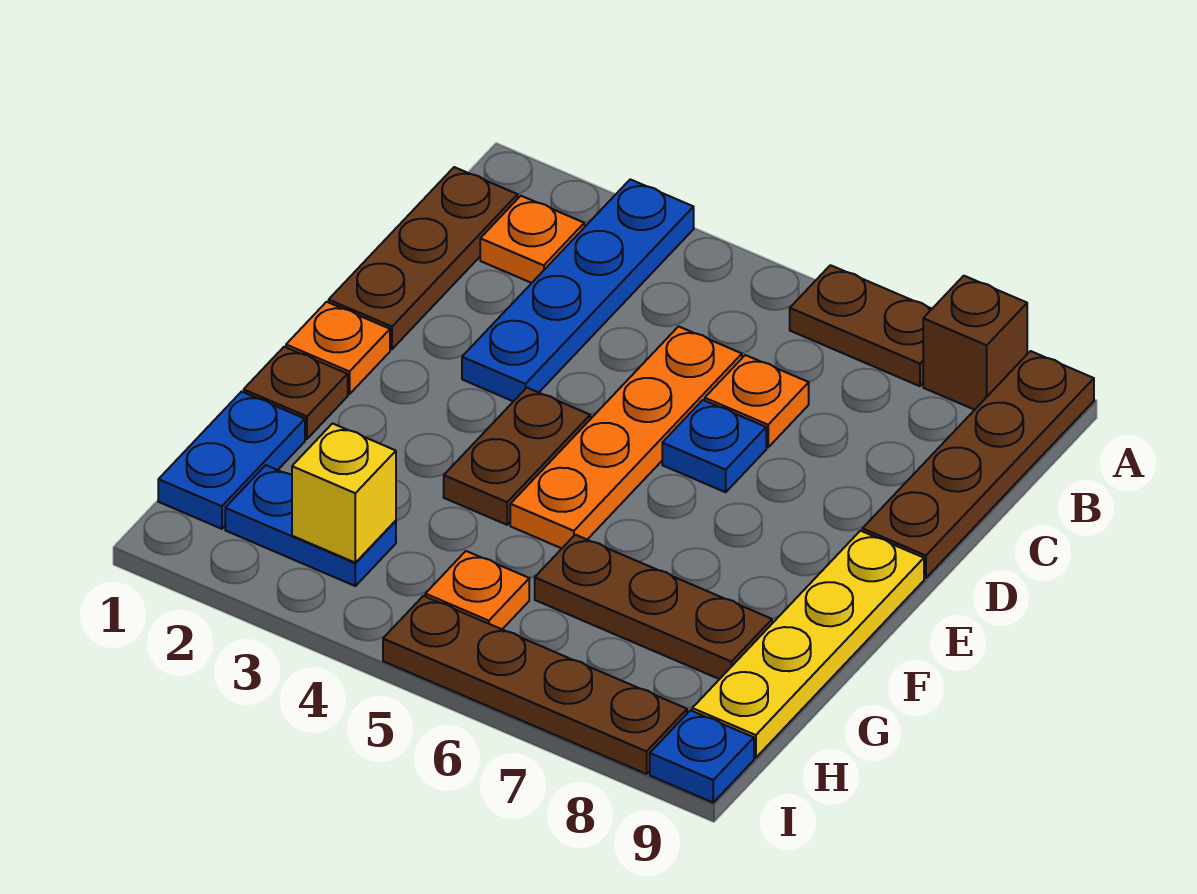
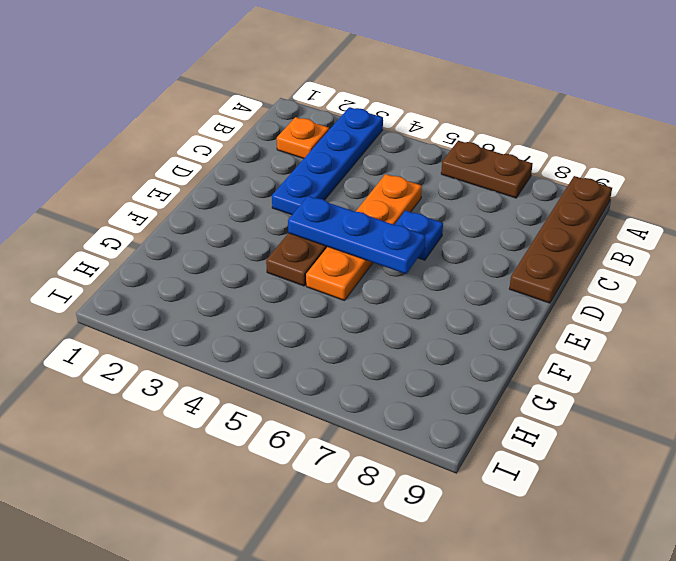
blue plate E4:E6 level 2 -> none
none -> brown brick A8 level 1
none -> brown plate B1:D1 level 1
none -> orange plate C6 level 1

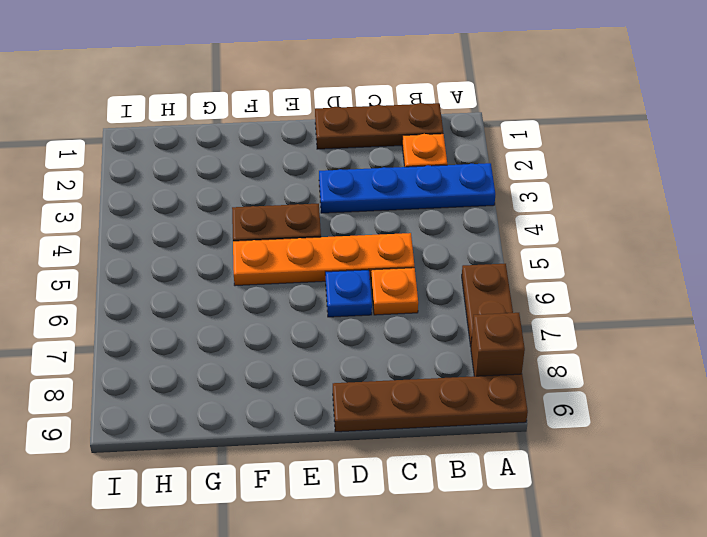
none -> orange plate E1 level 1
none -> yellow plate E9:H9 level 1
none -> brown plate F1 level 1

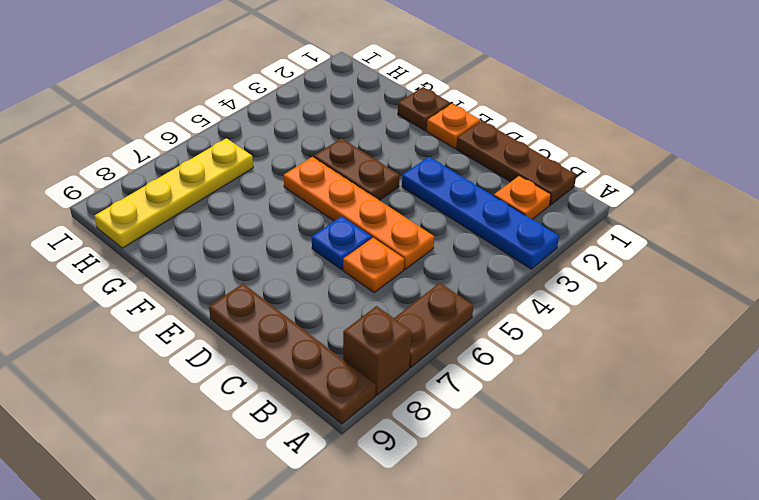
yellow plate H6:H9 level 1 -> yellow plate E9:H9 level 1
none -> blue plate G1:H1 level 1
none -> brown plate G6:G8 level 1
none -> blue plate H2:H3 level 1

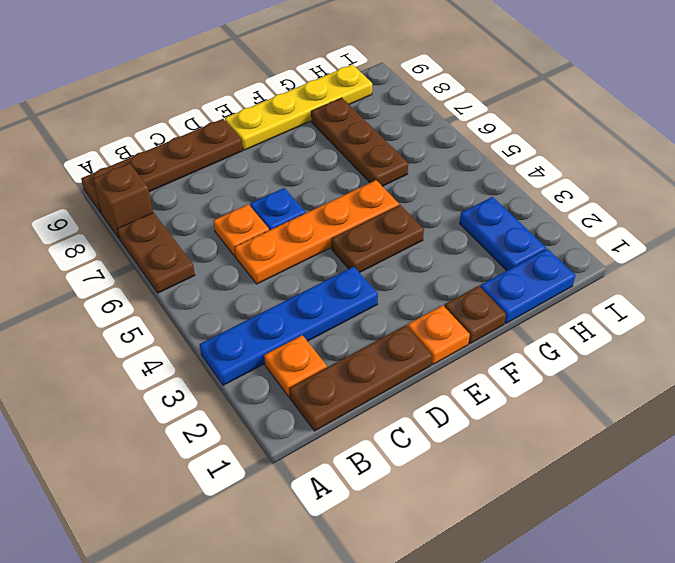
none -> orange plate H5 level 1
none -> brown plate I5:I8 level 1
none -> blue plate I9 level 1

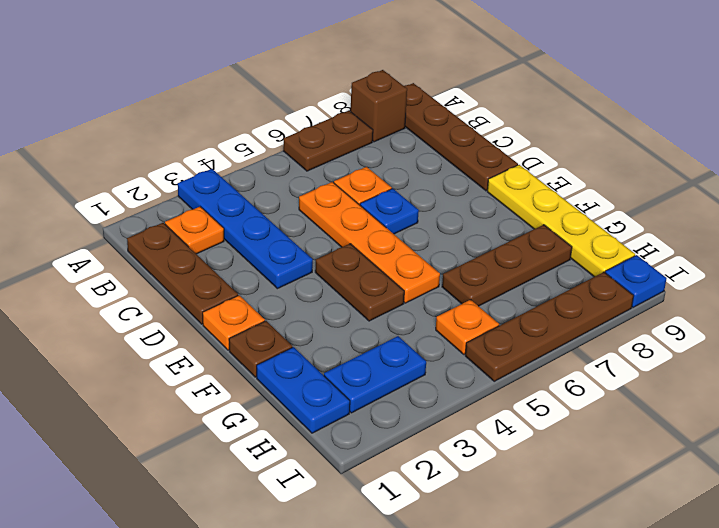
none -> yellow brick H3 level 2

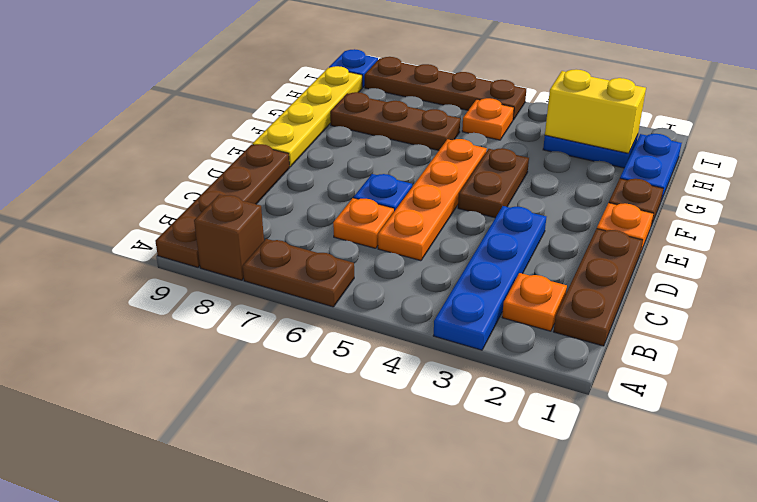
yellow brick H2:H3 level 2 -> yellow brick H3 level 2

